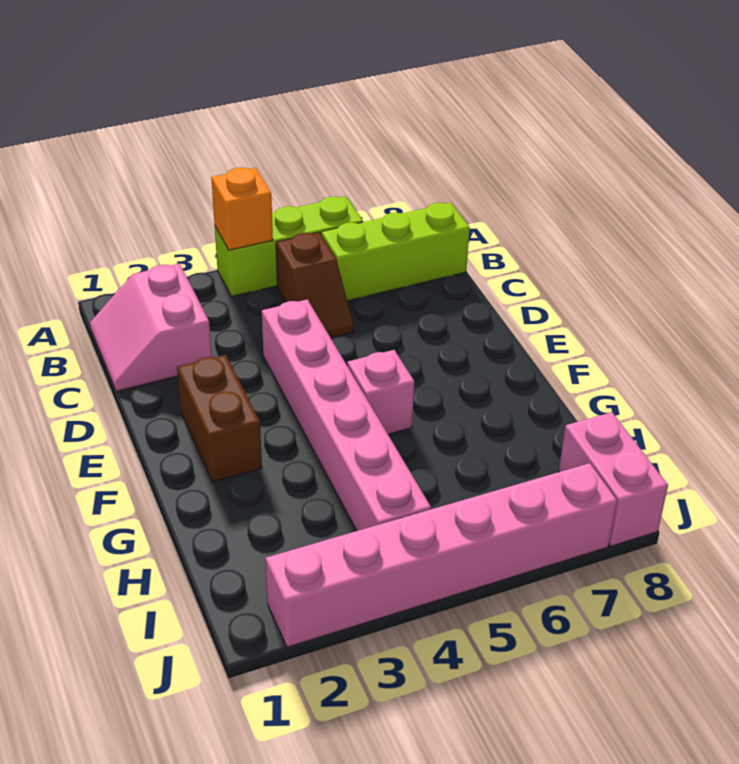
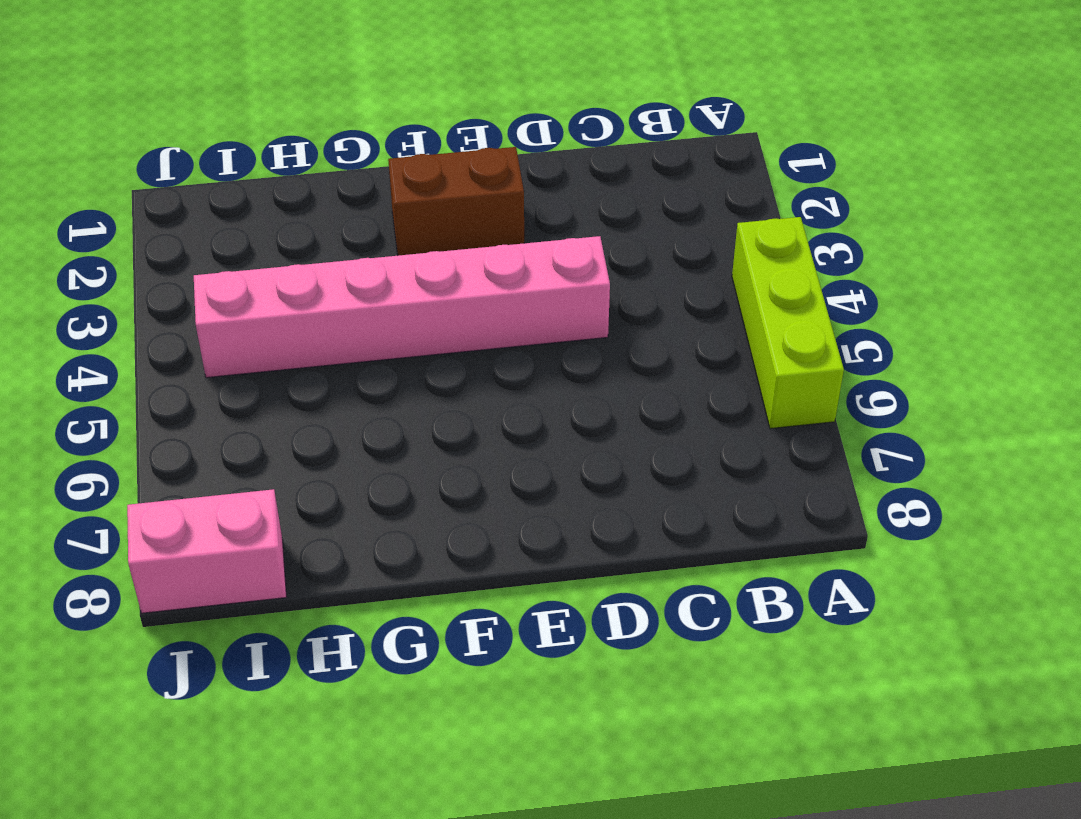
none -> pink slope B1:C2 level 1 top 2
none -> brown slope B5:C5 level 1 top B

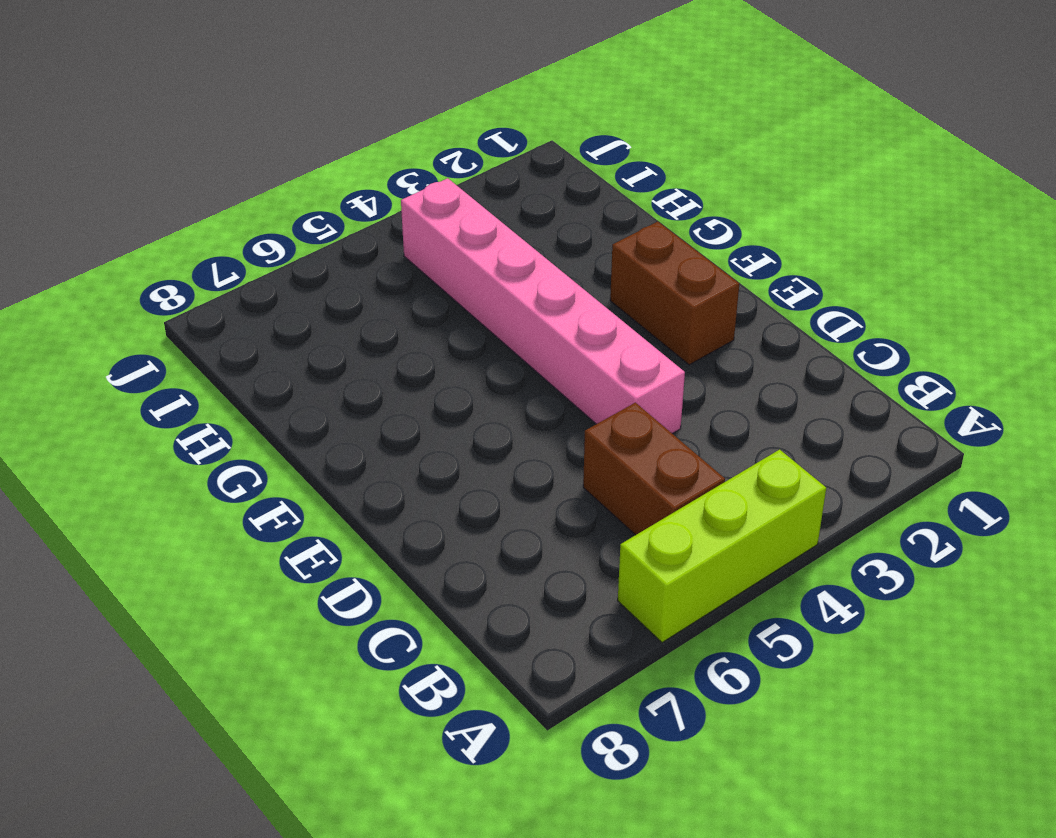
brown brick B5:C5 level 1 -> brown slope B5:C5 level 1 top B
none -> pink slope B1:C2 level 1 top 2
none -> lime brick B6:B8 level 1

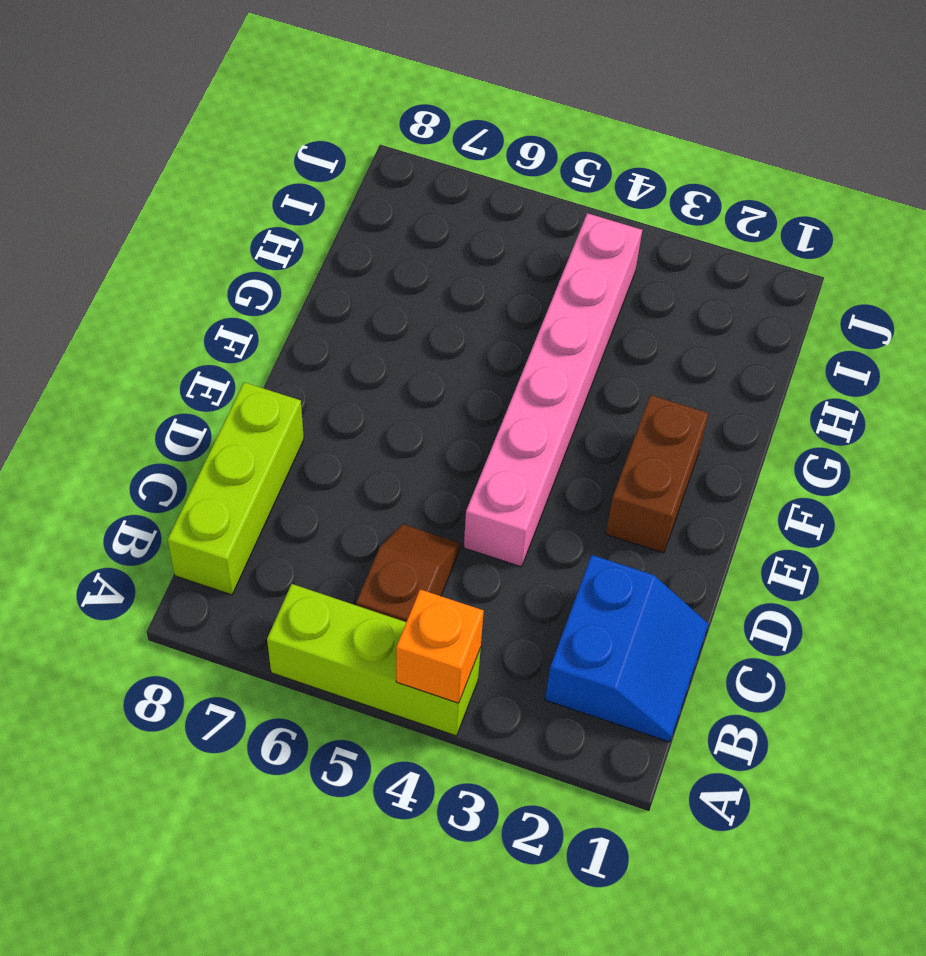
blue slope B1:C2 level 1 top 2 -> pink slope B1:C2 level 1 top 2
lime brick B8:D8 level 1 -> lime brick B6:B8 level 1
none -> pink brick F5 level 1
none -> pink brick I8:J8 level 1

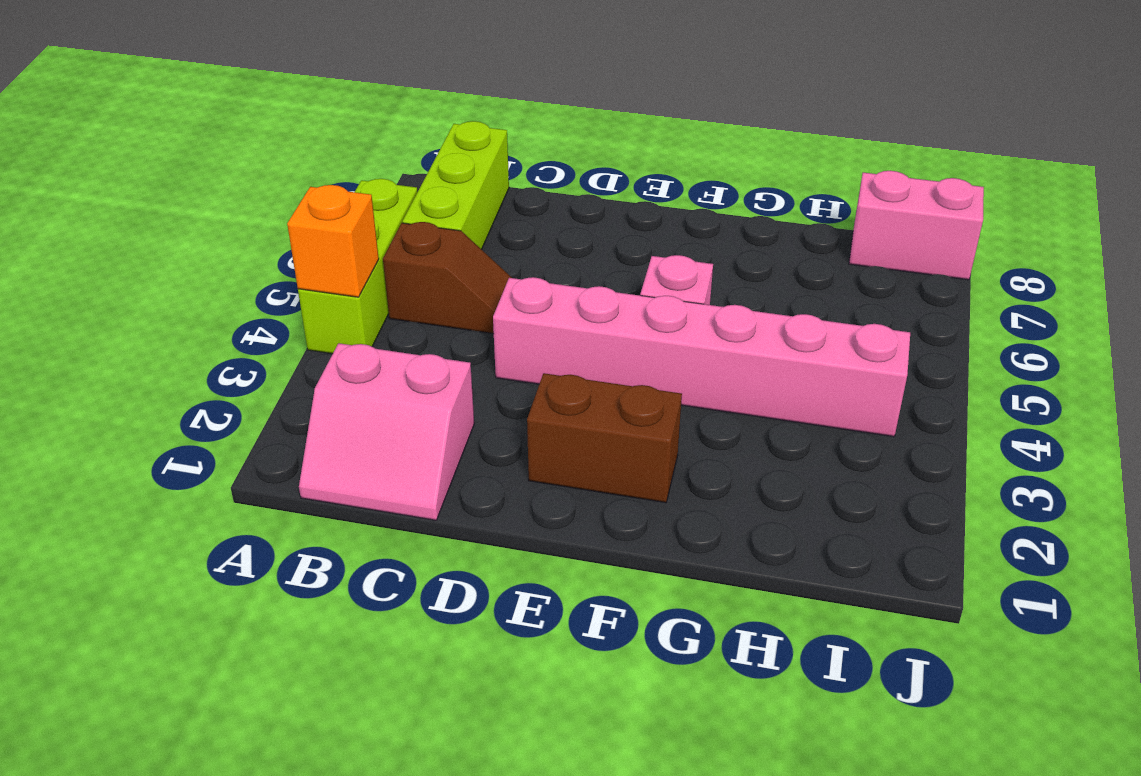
none -> pink brick J2:J7 level 1

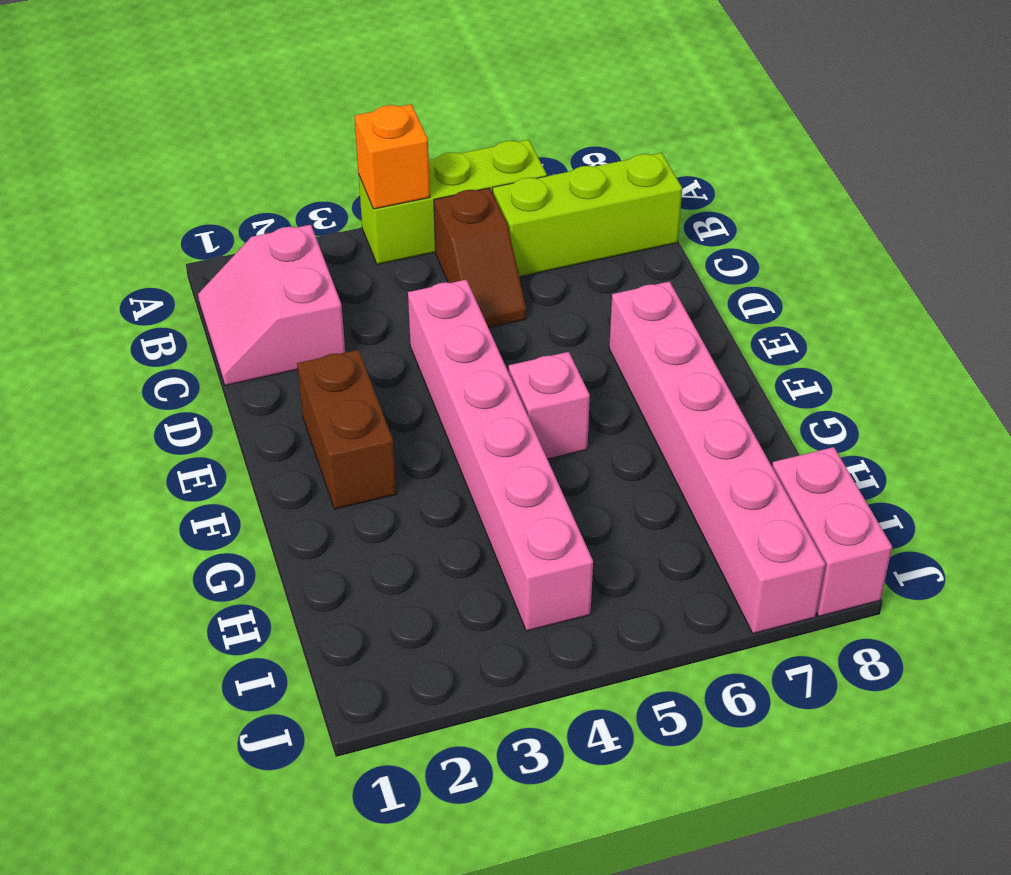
pink brick E7:J7 level 1 -> pink brick J2:J7 level 1

